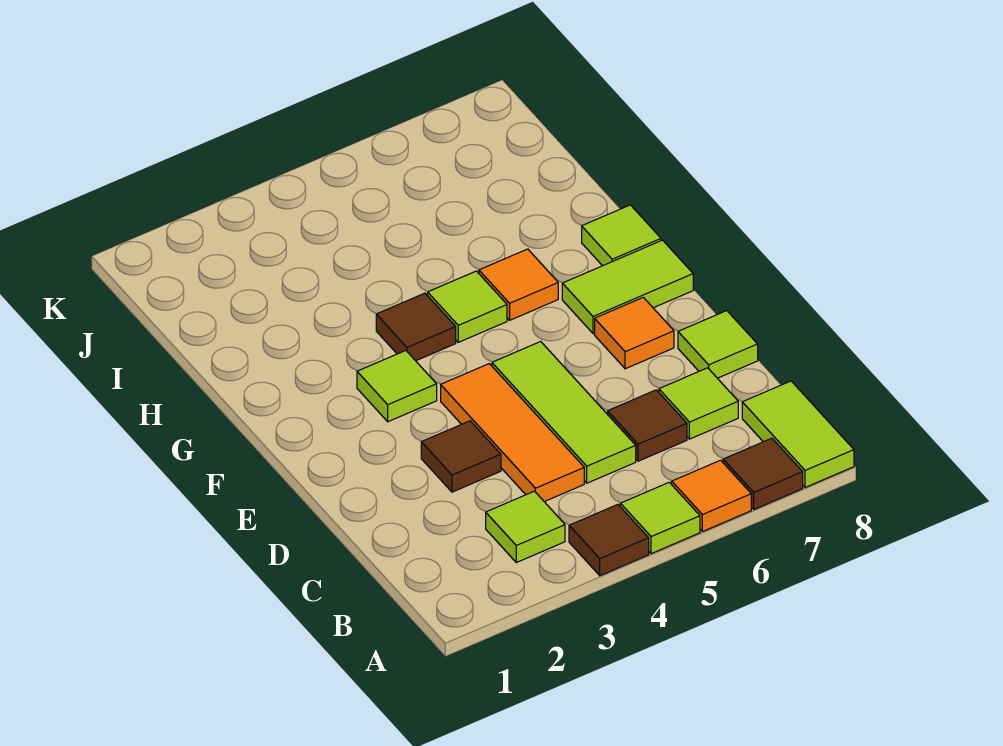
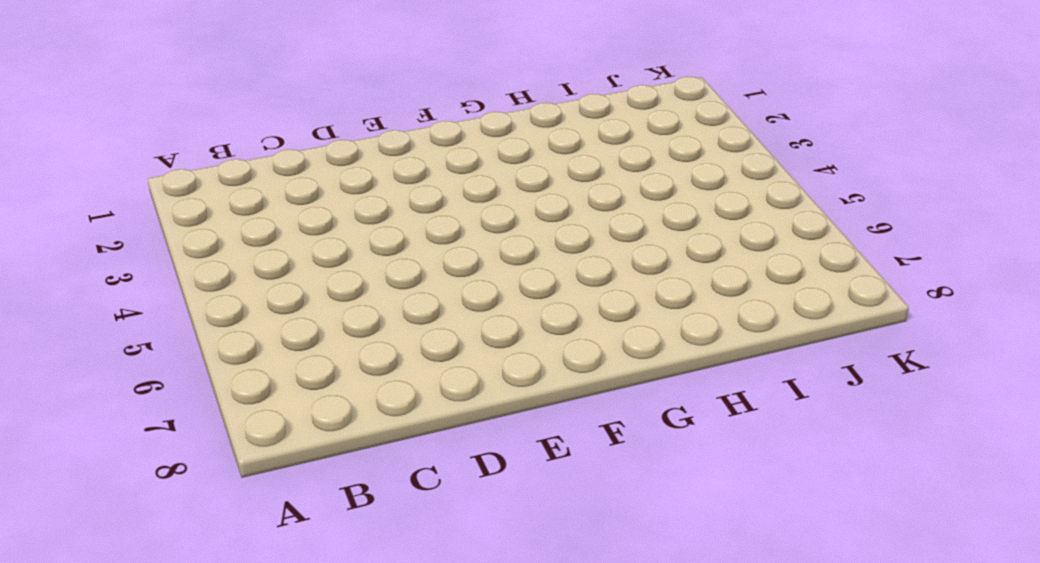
none -> brown tile A4 level 1
none -> lime tile A5 level 1
none -> orange tile A6 level 1

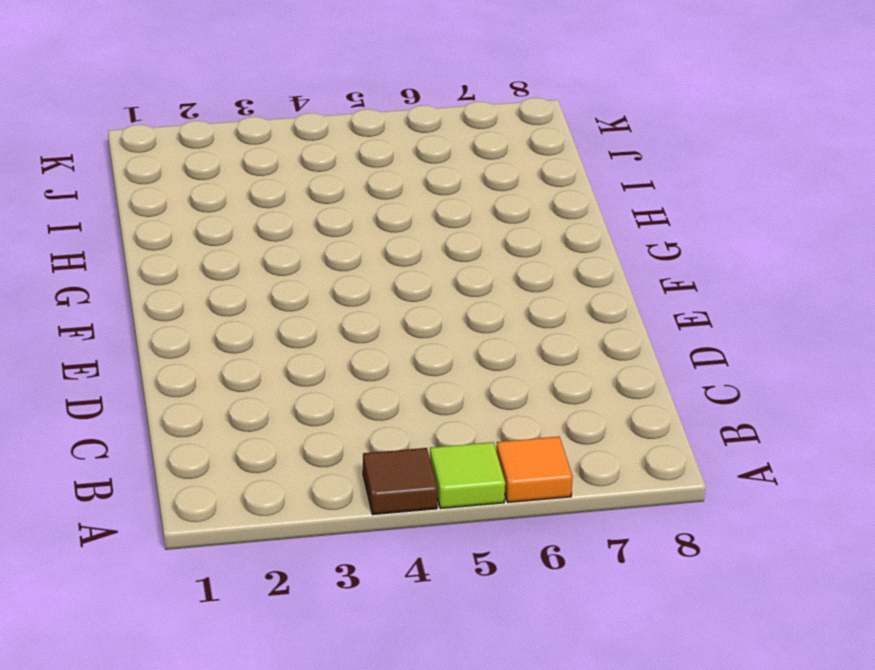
none -> brown tile A7 level 1
none -> lime tile A8:B8 level 1
none -> lime tile B3 level 1

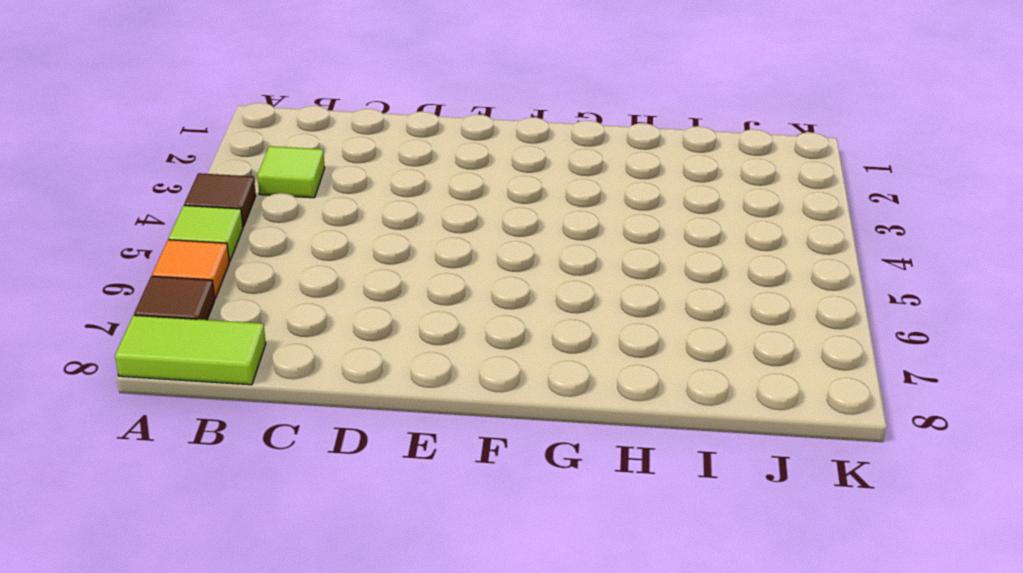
none -> orange tile C4:E4 level 1
none -> lime tile C5:E5 level 1
none -> brown tile C6 level 1

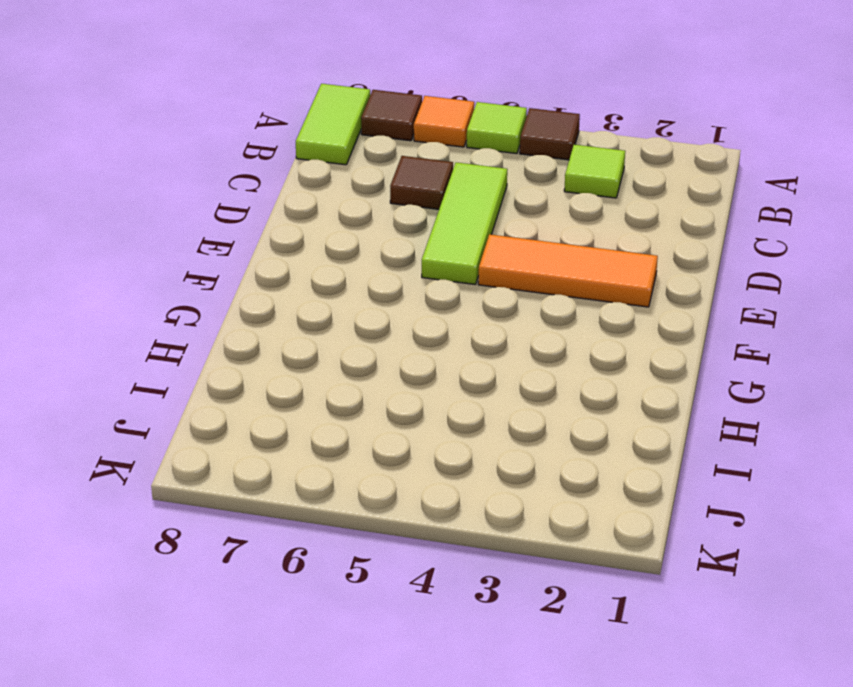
orange tile E2:E4 level 1 -> orange tile C4:E4 level 1
none -> lime tile C7 level 1
none -> brown tile D3 level 1
none -> lime tile D8 level 1

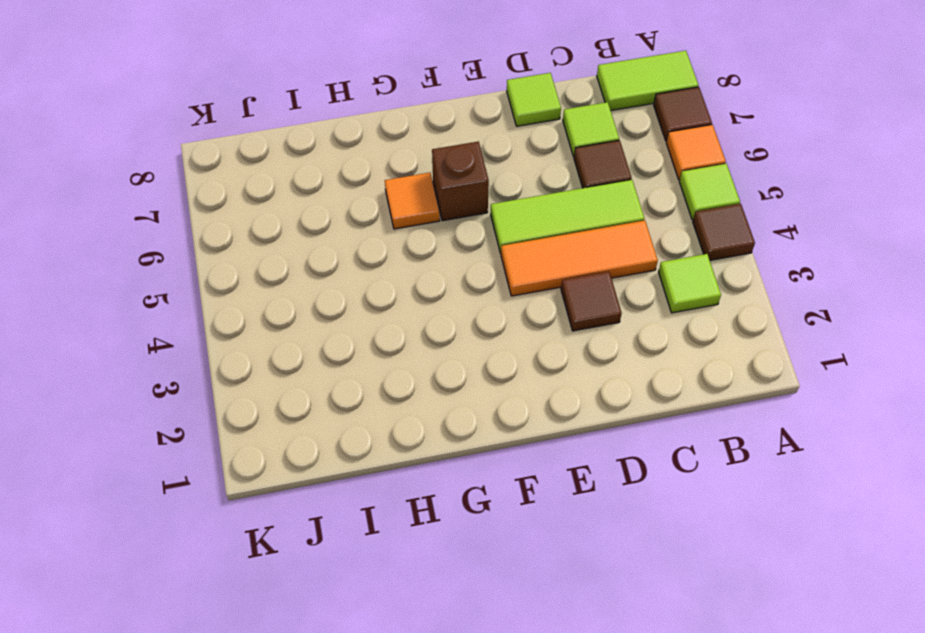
brown brick F6 level 1 -> none
none -> orange tile E7 level 1
none -> lime tile F3 level 1
none -> lime tile F7:F8 level 1

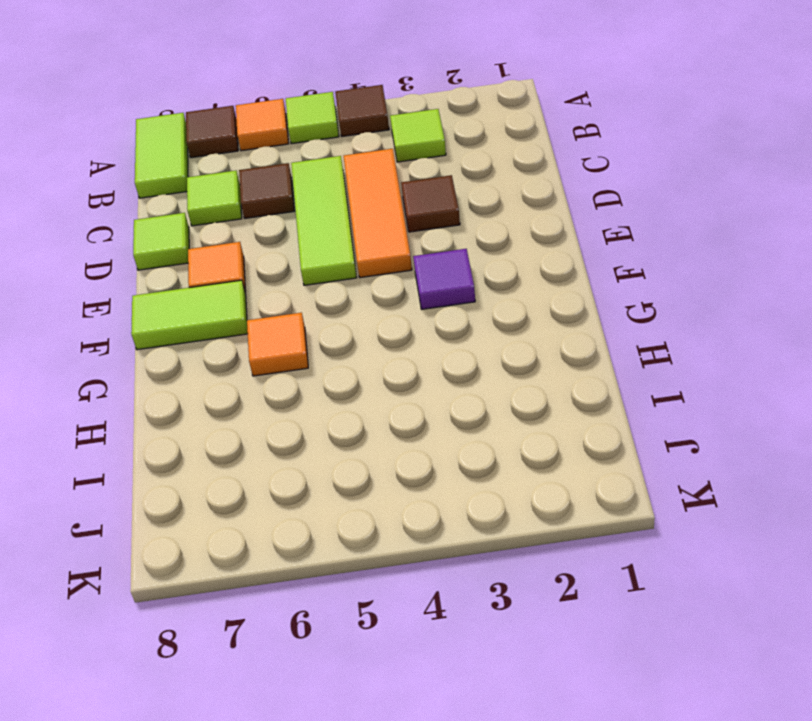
purple tile F3 level 1 -> lime tile F3 level 1
none -> brown tile G4 level 1
none -> lime tile G5 level 1
none -> lime tile G8 level 1

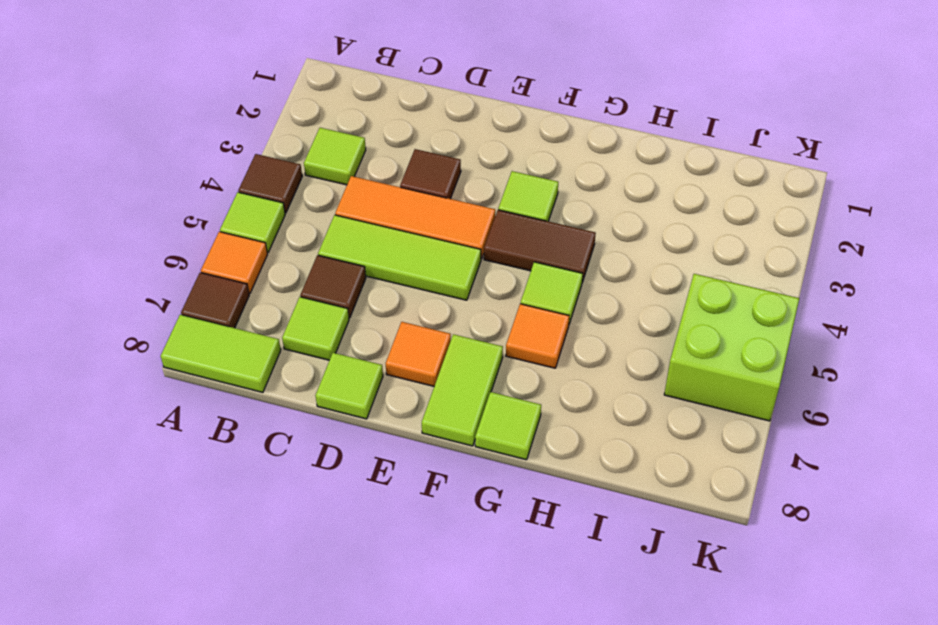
brown tile F4:G4 level 1 -> brown tile G4 level 1
lime brick J5:K6 level 1 -> none

